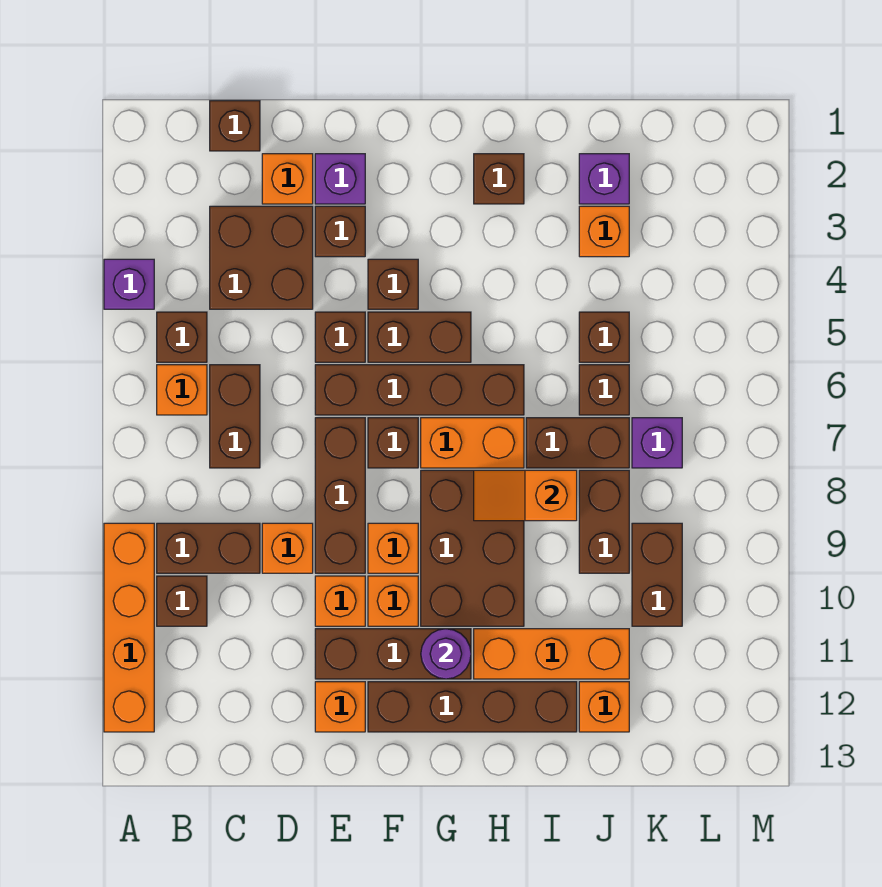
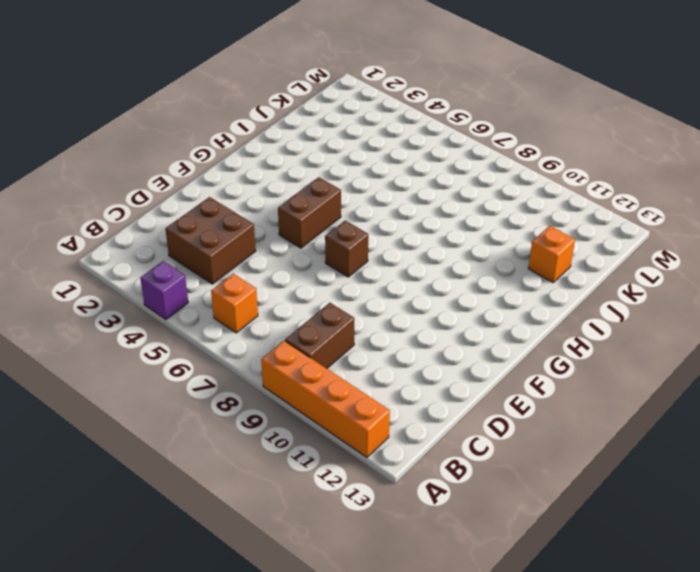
none -> brown brick B5 level 1
none -> brown brick B10 level 1
none -> brown brick C1 level 1
none -> brown brick C6:C7 level 1

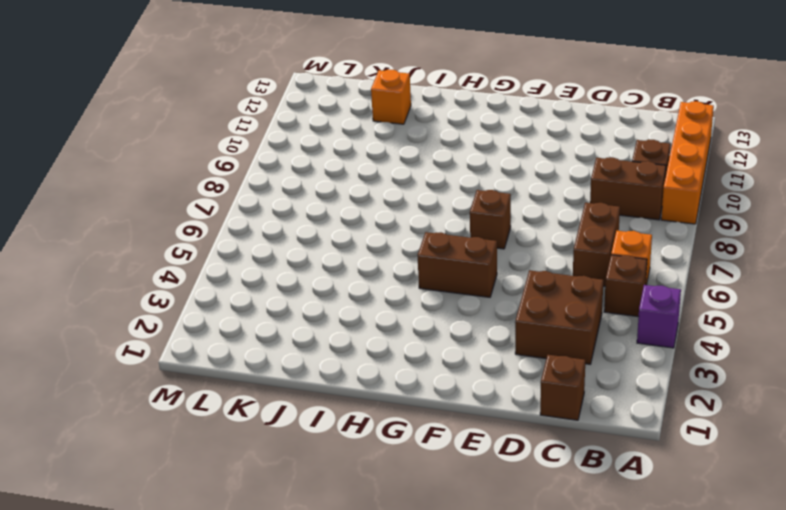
none -> orange brick D2 level 1
none -> orange brick D9 level 1
none -> purple brick E2 level 1
none -> brown brick E3 level 1

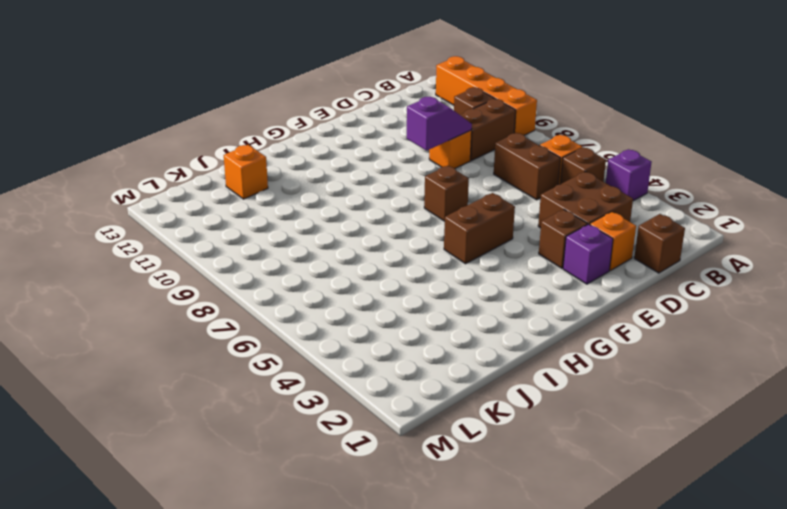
purple slope D9:E9 level 2 top E -> none
none -> brown brick E5 level 1
none -> brown brick E6:H6 level 1
none -> brown brick E7:E9 level 1
none -> orange brick E10 level 1

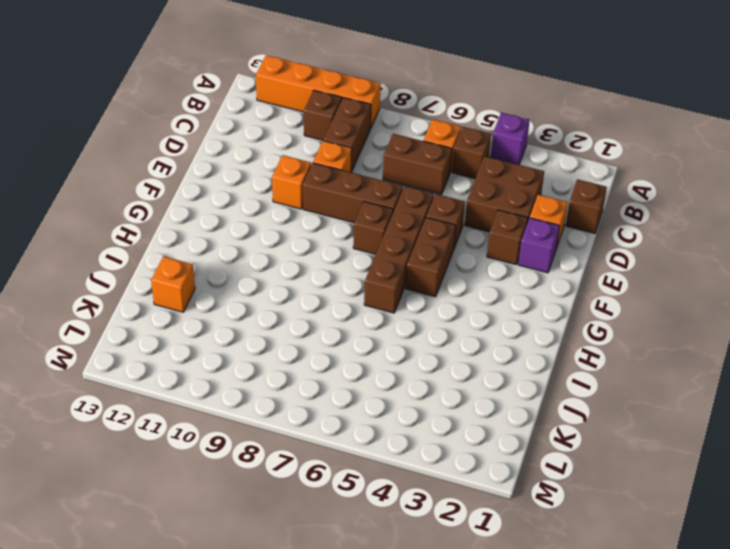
none -> brown brick E11:G11 level 1
none -> orange brick E12 level 1
none -> brown brick F4 level 1
none -> orange brick F9 level 1

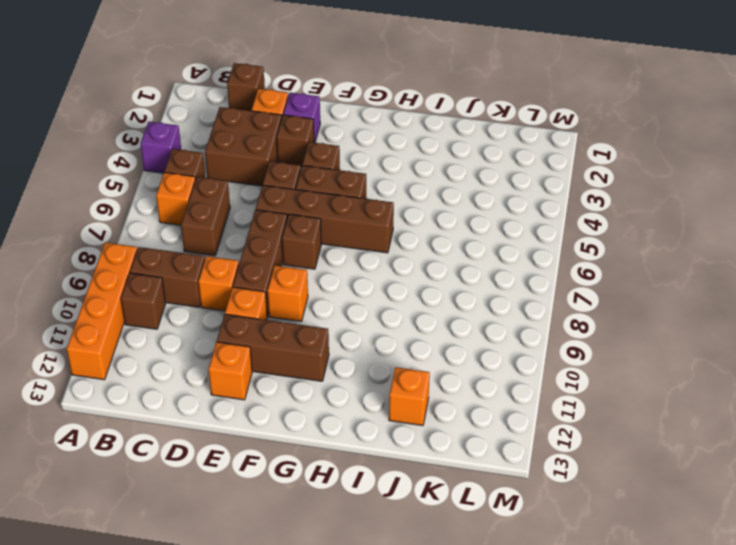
none -> orange brick F10 level 1
none -> brown brick F12:I12 level 1
none -> orange brick G7:H7 level 1
none -> brown brick G8:H10 level 1

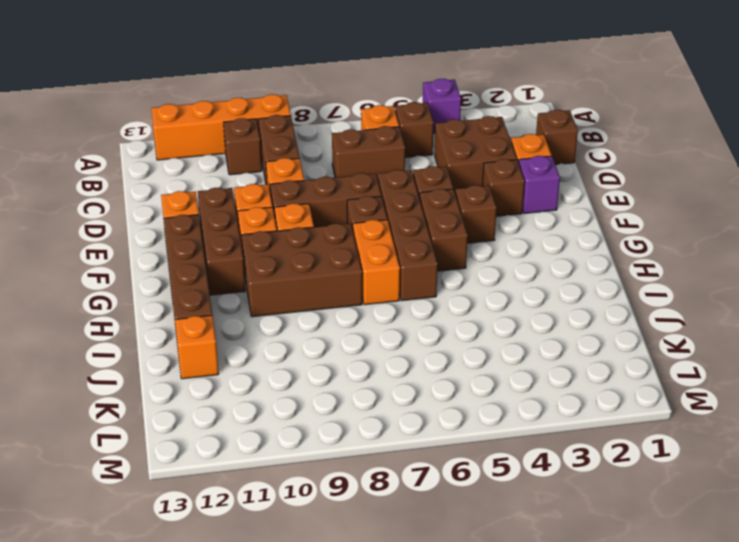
none -> brown brick H2 level 1
none -> orange brick H11:J11 level 1
none -> brown brick I7:J7 level 1
none -> purple brick J2 level 1

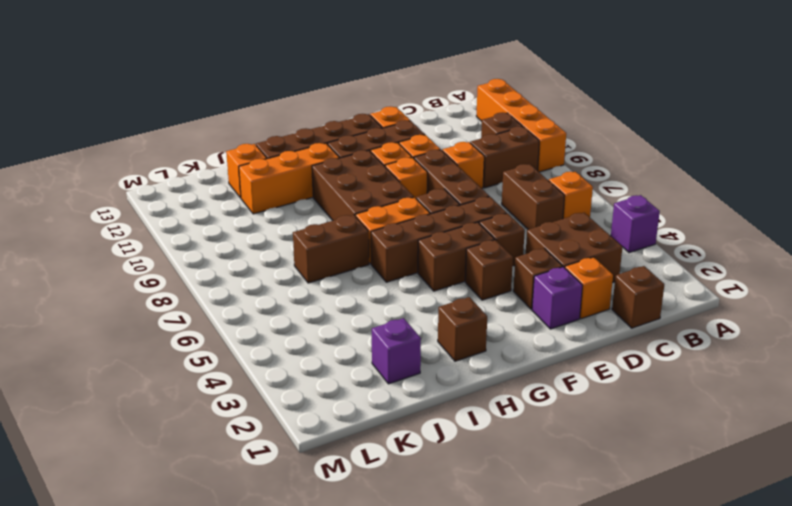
none -> brown brick B5 level 1
none -> orange brick J3 level 1
none -> brown brick J5 level 1
none -> brown brick J6 level 1

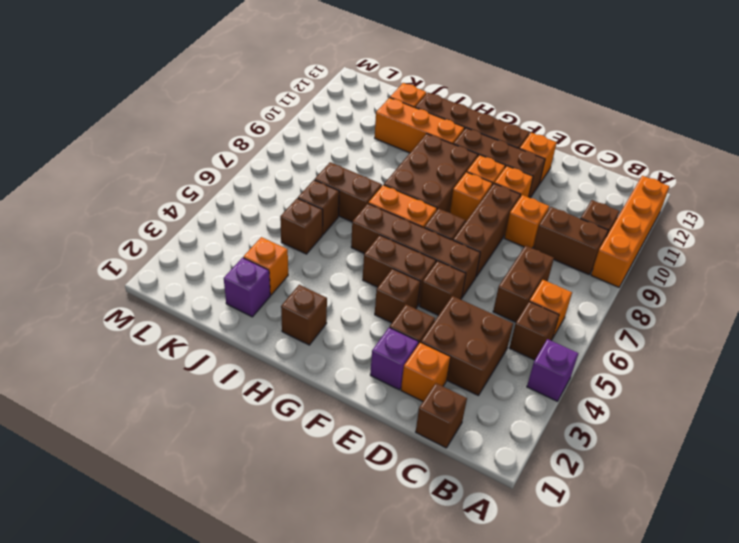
none -> brown brick J8:J9 level 1
none -> purple brick K7 level 1
none -> brown brick K9:K10 level 1
none -> purple round brick G11 level 2

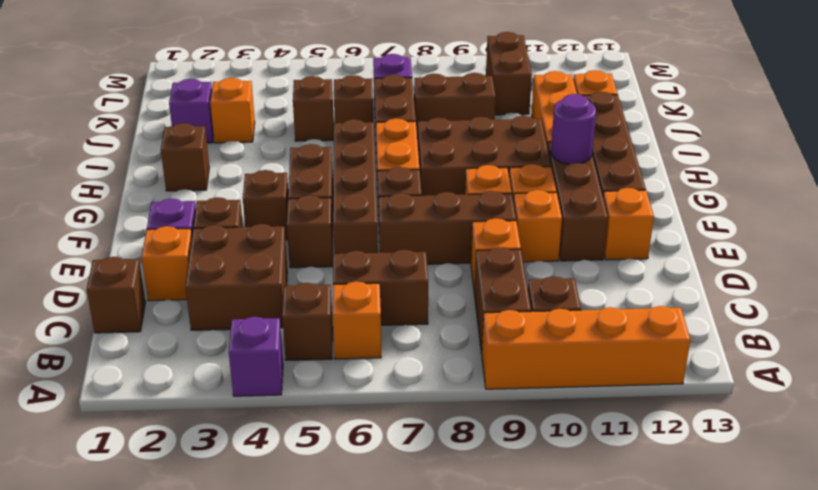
brown brick K10:L10 level 1 -> brown brick K9:K10 level 1
none -> orange slope H8:I8 level 2 top I

